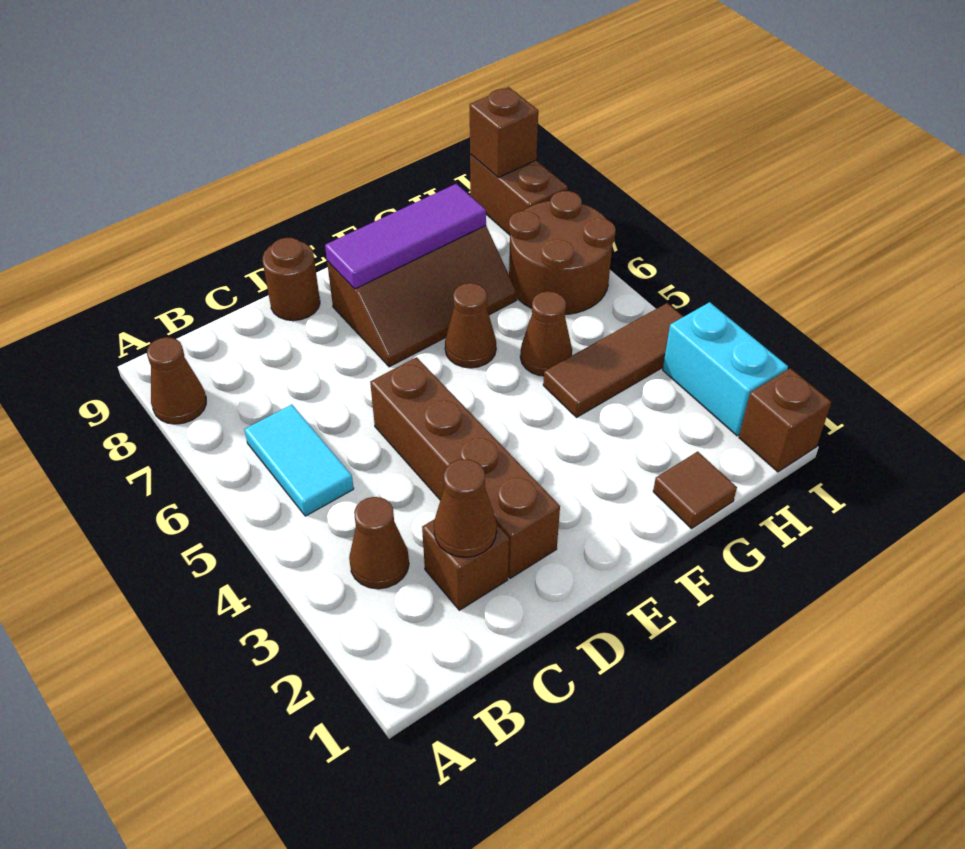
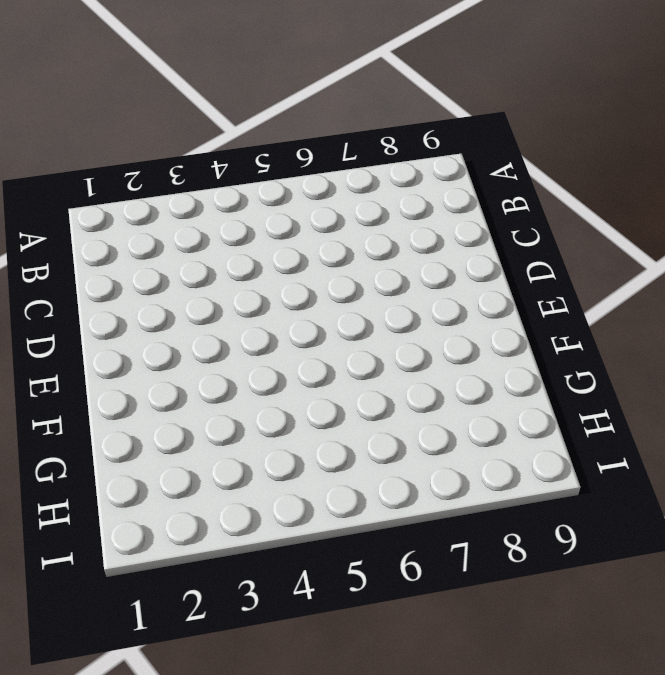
none -> brown cone A8 level 1
none -> brown cone B3 level 1
none -> cyan tile B5:B6 level 1

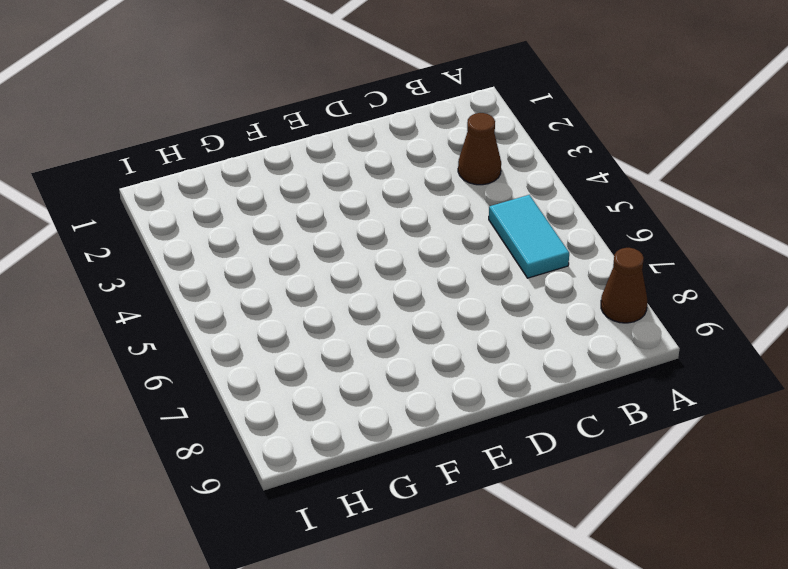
none -> brown brick C2 level 1
none -> brown brick D2:D5 level 1
none -> brown round brick D9 level 1

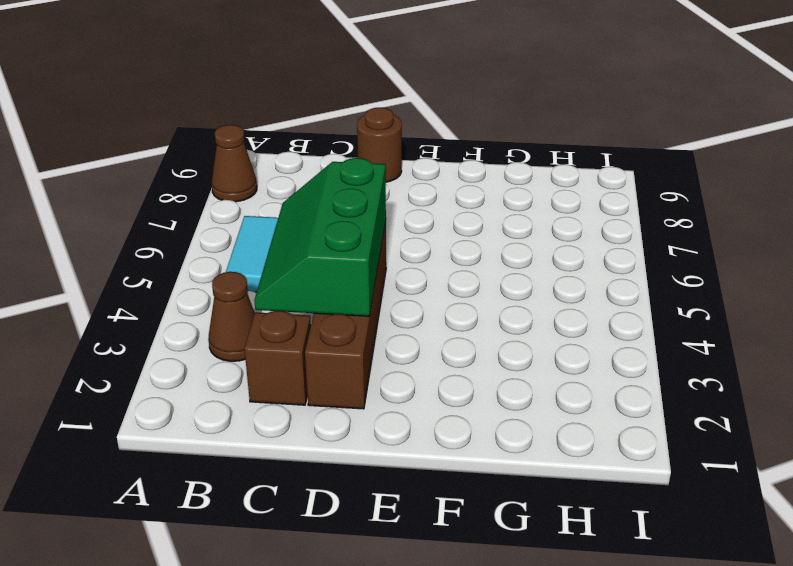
green slope C3:D5 level 2 top D -> none
none -> brown slope E7:G8 level 1 top 8
none -> brown cone F6 level 1
none -> brown tile G1 level 1

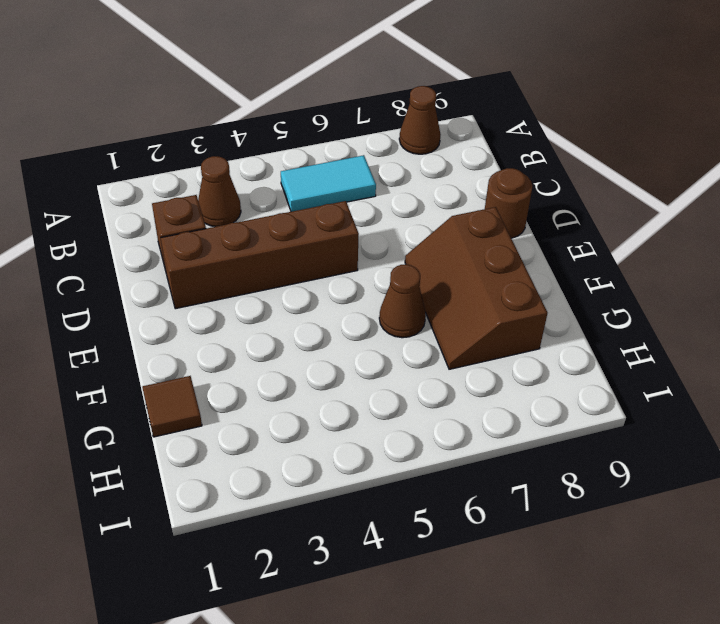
none -> brown tile G4:I4 level 1
none -> brown cone G5 level 1
none -> brown round brick H6:I7 level 1

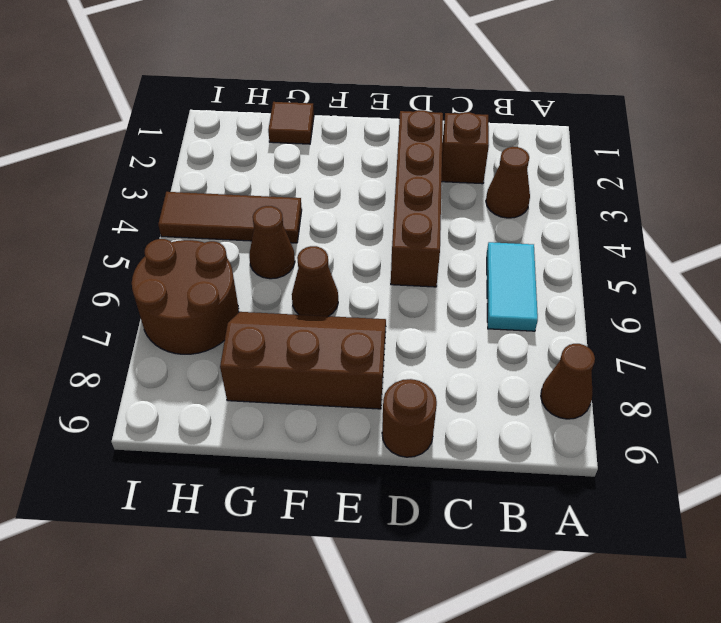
none -> brown brick I1 level 1
none -> cyan brick I2:I3 level 1
none -> brown brick I8:I9 level 1

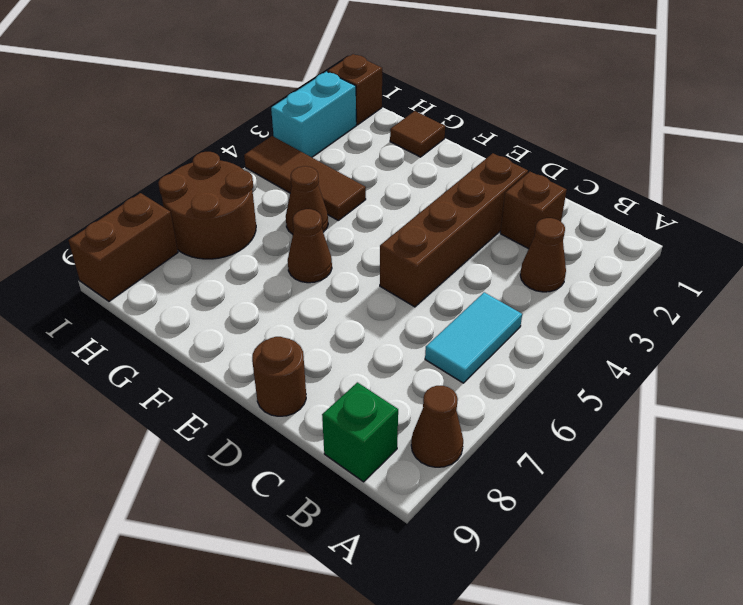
green brick B9 level 1 -> none
none -> brown slope E7:G8 level 1 top 8
none -> brown cone C2 level 2
none -> purple tile E8:G8 level 2

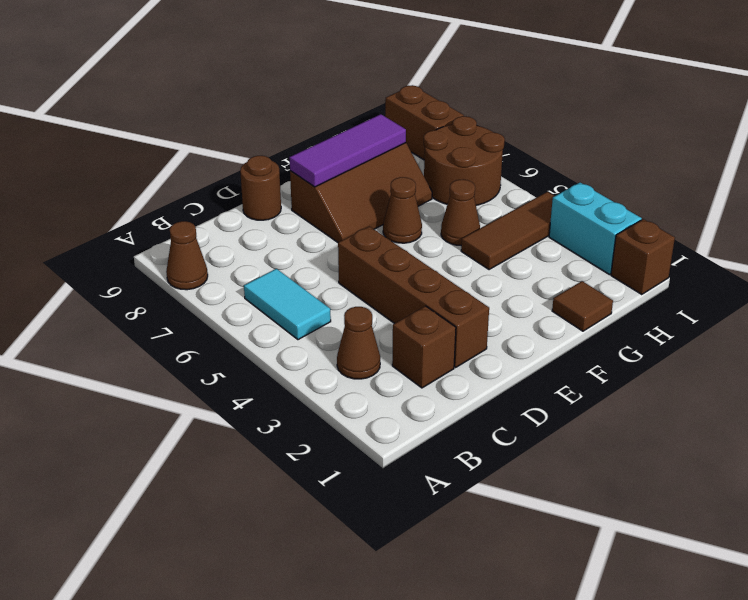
none -> brown cone C2 level 2
none -> brown brick I9 level 2

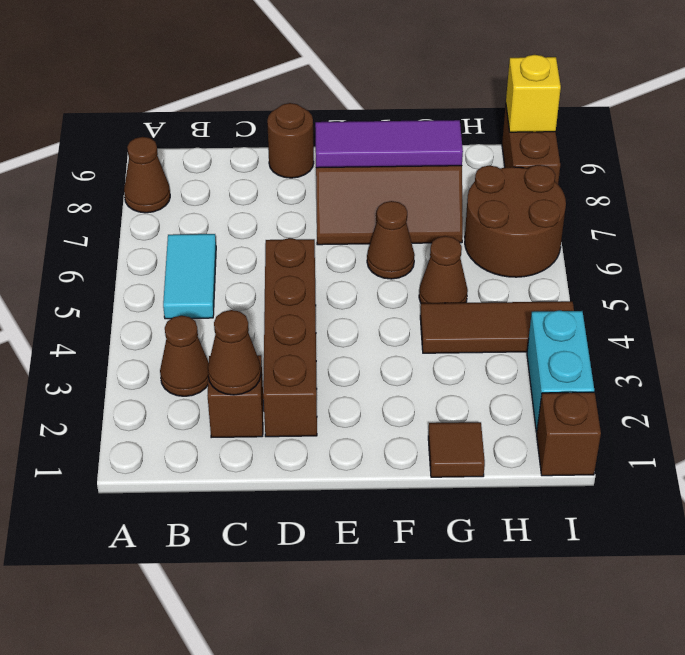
yellow brick I9 level 2 -> brown brick I9 level 2

